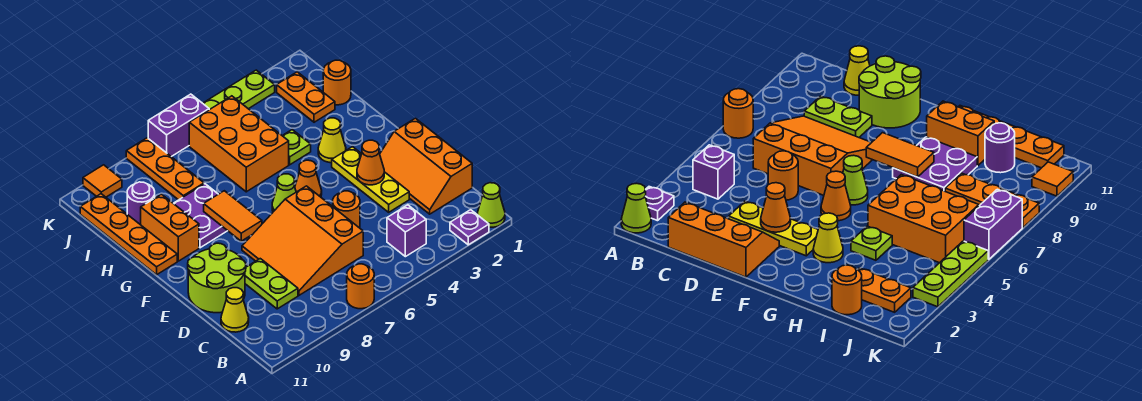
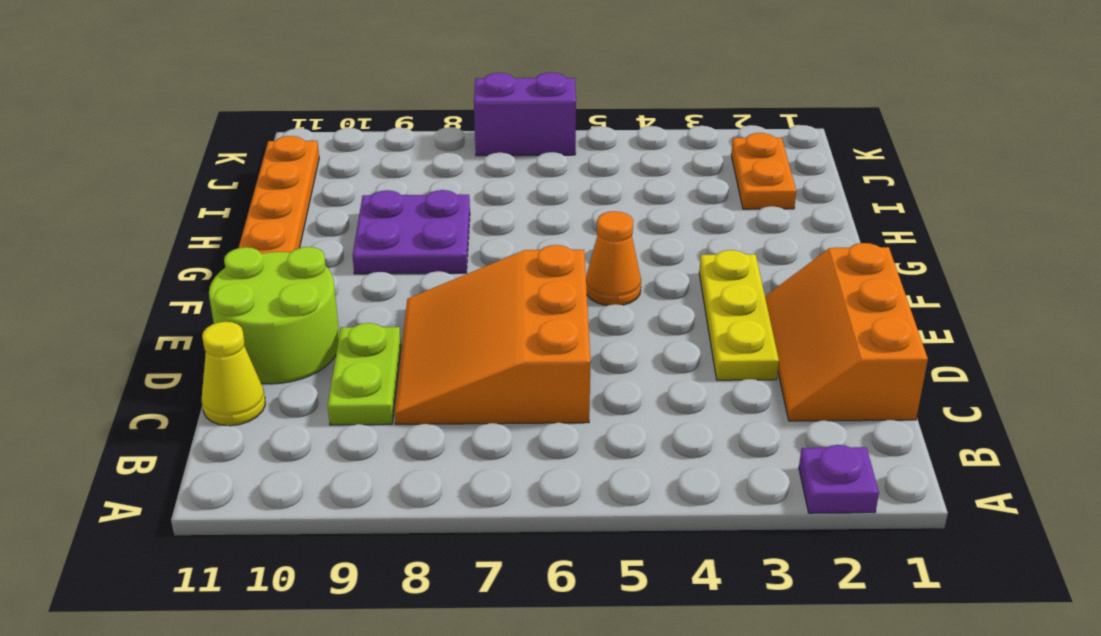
none -> lime cone A1 level 1
none -> orange round brick A7 level 1
none -> purple brick B4 level 1

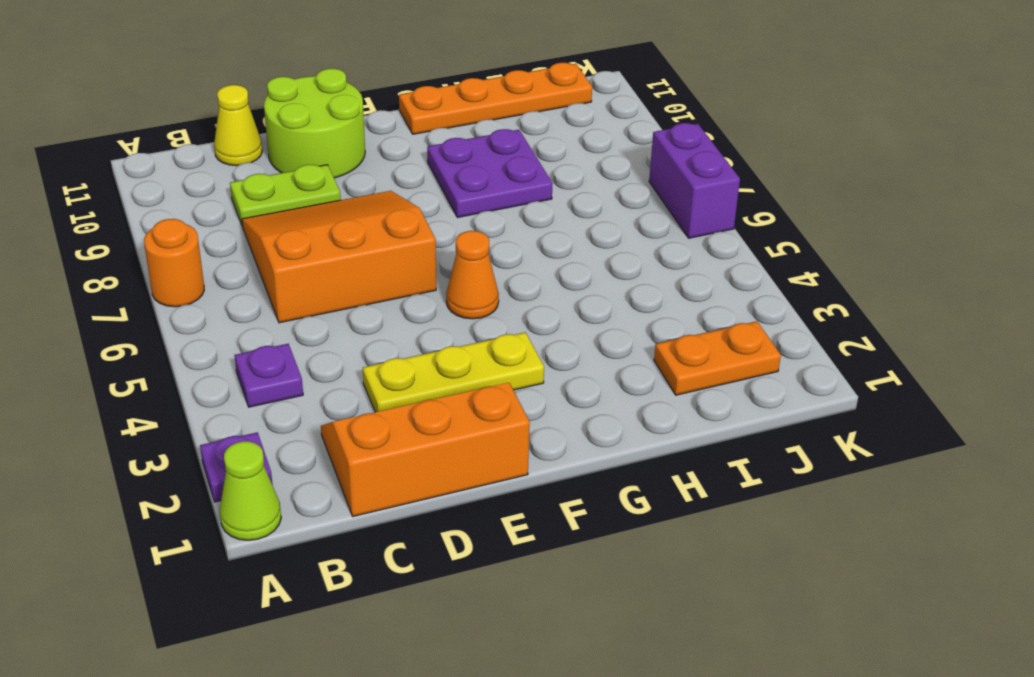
purple plate B4 level 1 -> purple brick B4 level 1
none -> orange round brick D5 level 1
none -> lime cone F6 level 1
none -> yellow cone G3 level 1

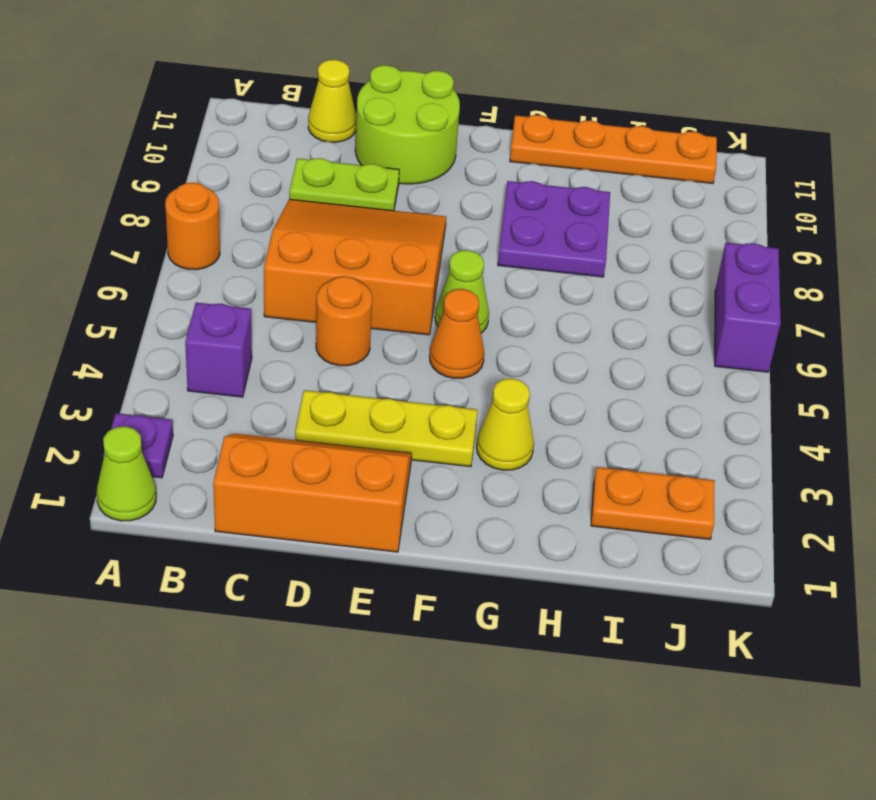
none -> orange brick G10:H10 level 1
none -> lime plate H4 level 1
none -> orange brick H5:J6 level 1

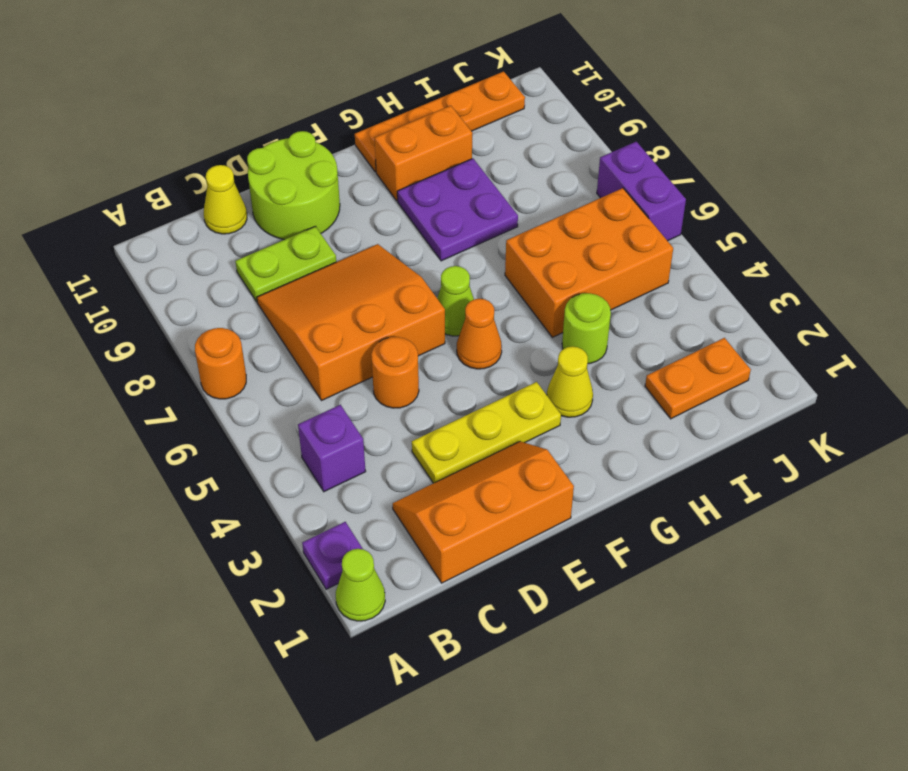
lime round brick H4 level 1 -> lime plate H4 level 1
none -> orange round brick I1 level 1
none -> orange plate I8:K8 level 1
none -> purple round brick I10 level 1

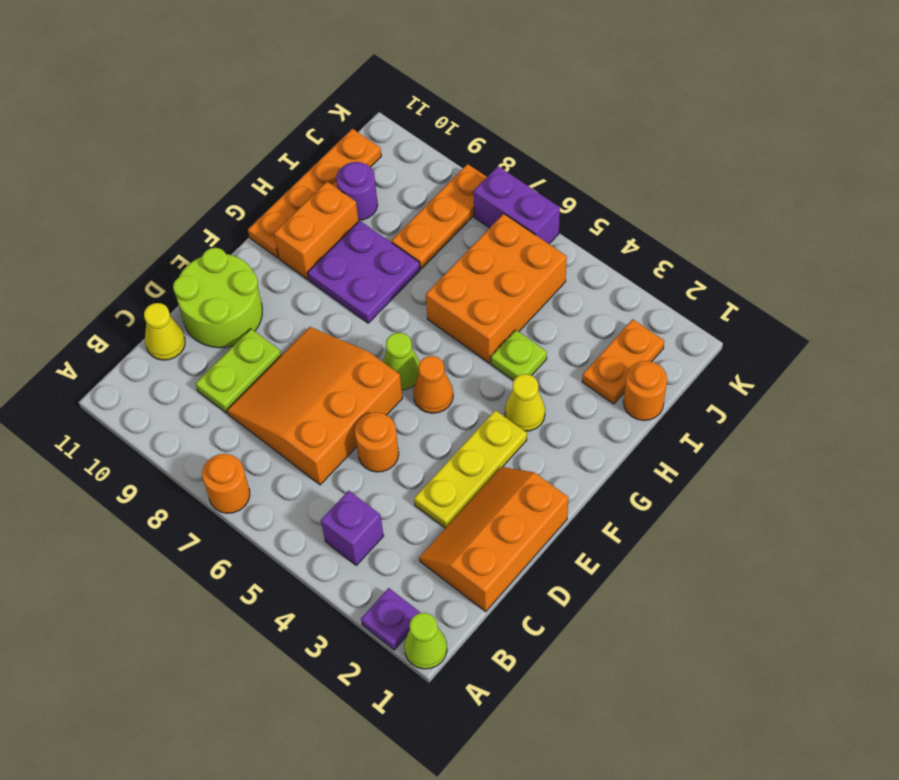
none -> lime plate K3:K5 level 1
none -> orange tile K10 level 1
none -> orange cone E3 level 2

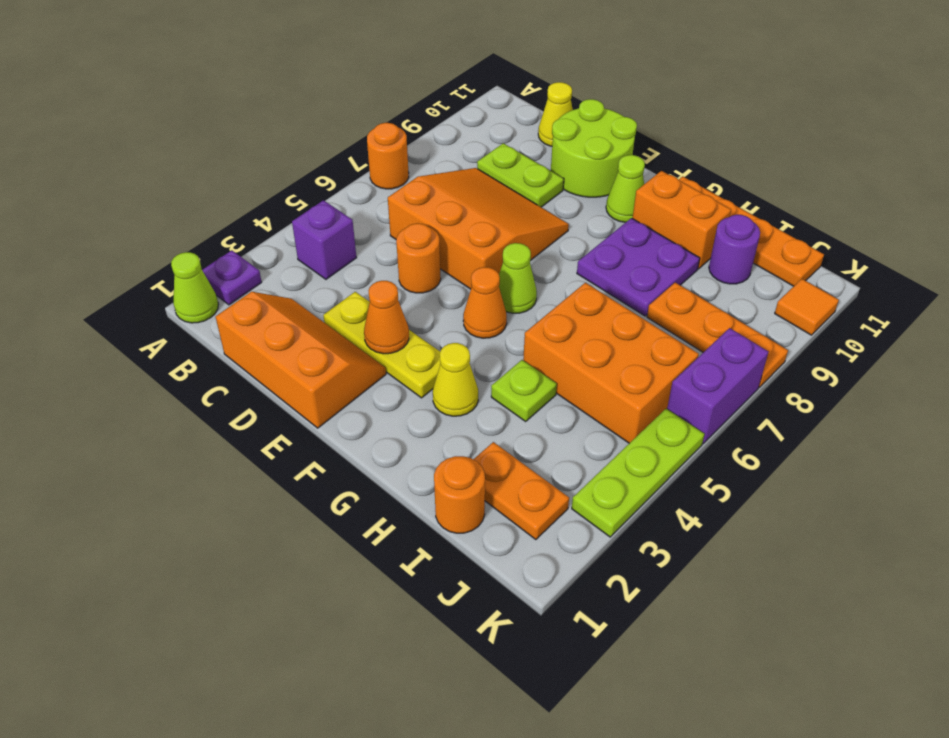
lime cone F10 level 1 -> none
none -> orange tile F8:G8 level 2

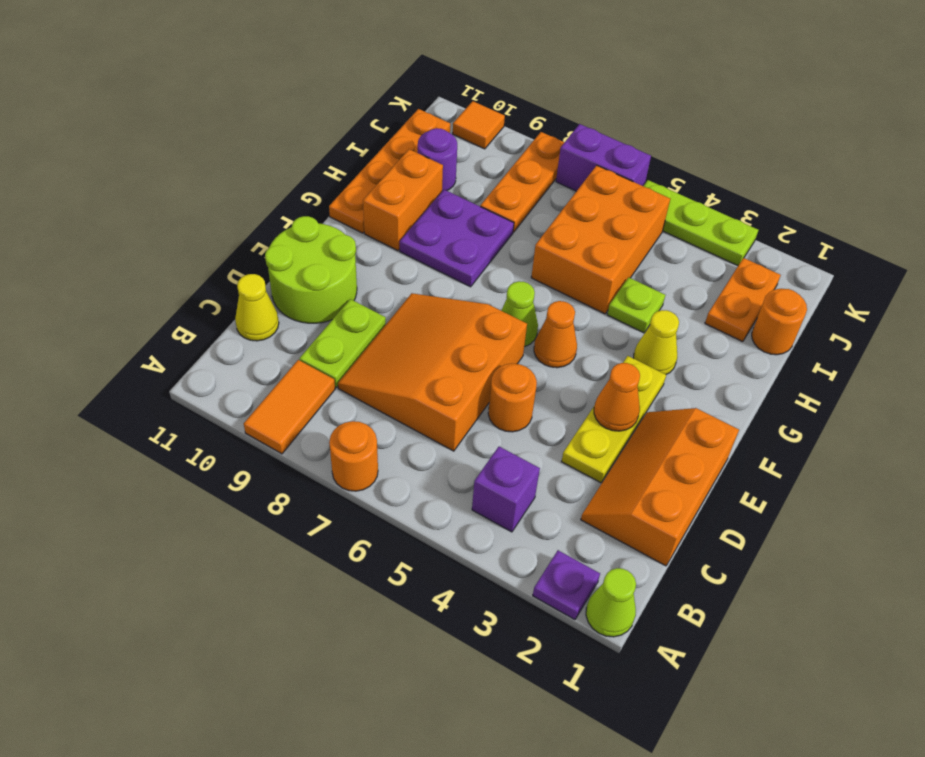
orange tile A9:B9 level 1 -> orange tile F8:G8 level 2

